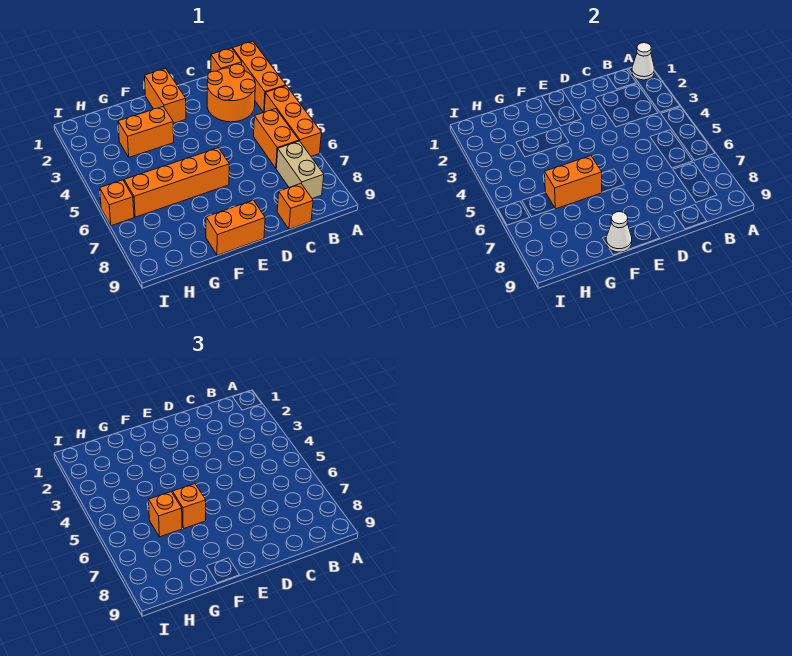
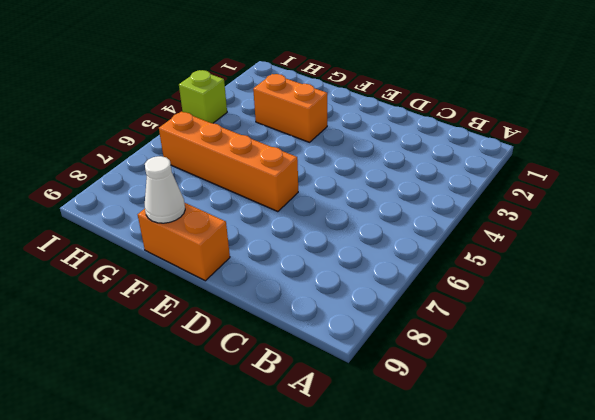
lime brick I4 level 1 -> none
none -> orange brick A1:A3 level 1
none -> orange brick A4:A6 level 1
none -> orange brick B1 level 1

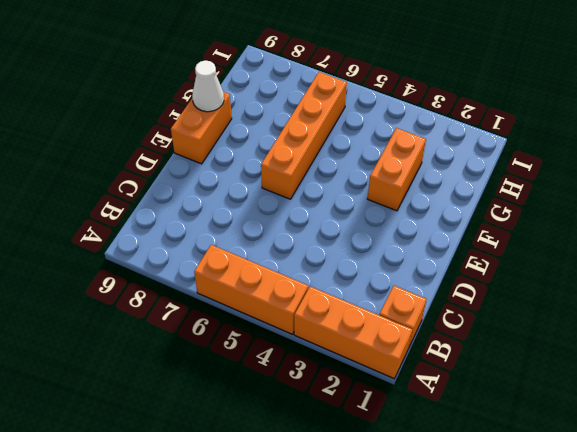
none -> orange round brick B2:C3 level 1
none -> orange brick B5:B6 level 1
none -> tan brick B7:B8 level 1

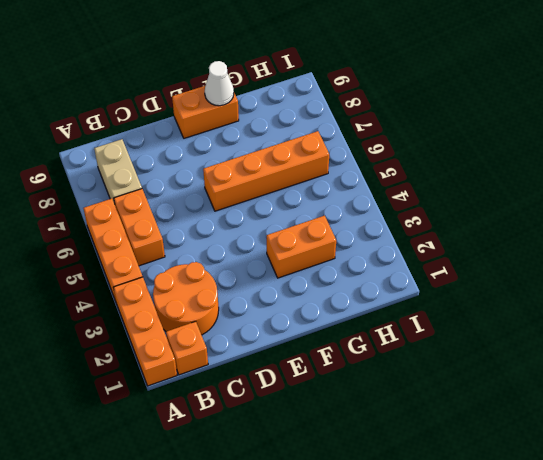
none -> orange brick C9 level 1
none -> orange brick E1:E2 level 1
none -> orange brick I6 level 1

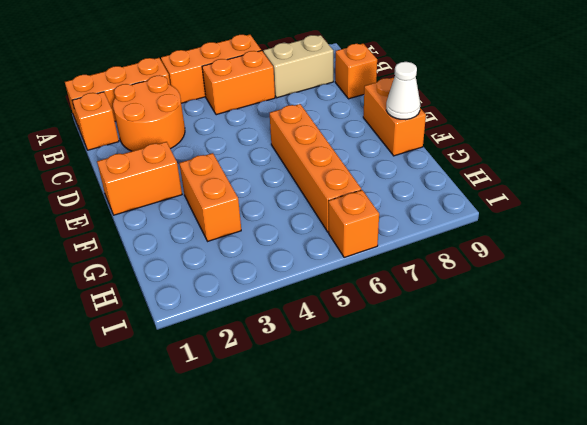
none -> white cone A1 level 2
none -> orange brick F6:G6 level 2
none -> orange brick F6 level 3

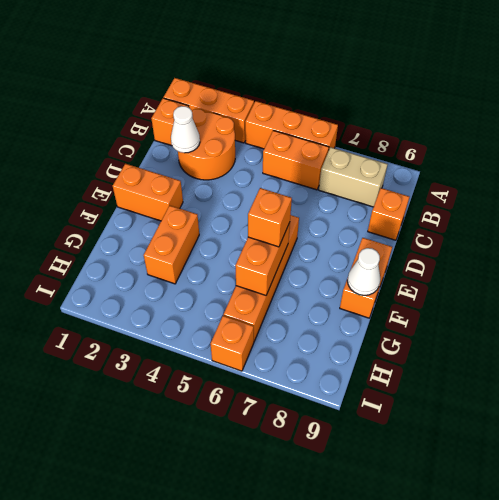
white cone C2 level 2 -> white cone A1 level 2
none -> orange brick G6 level 3

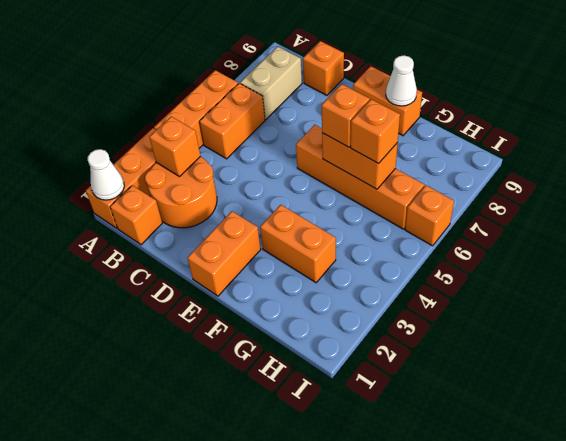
orange brick B3 level 2 -> none

